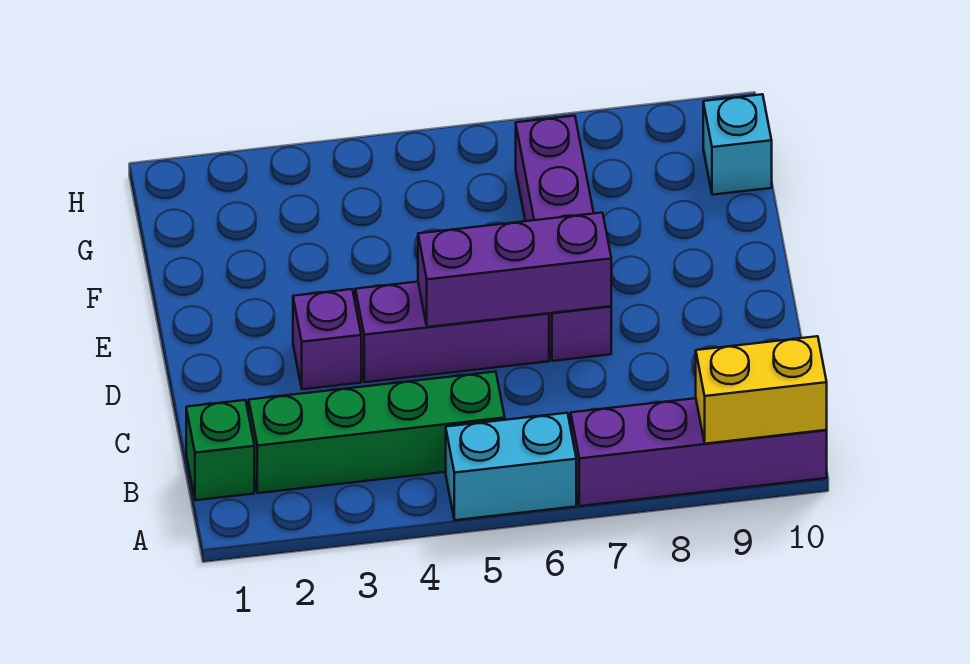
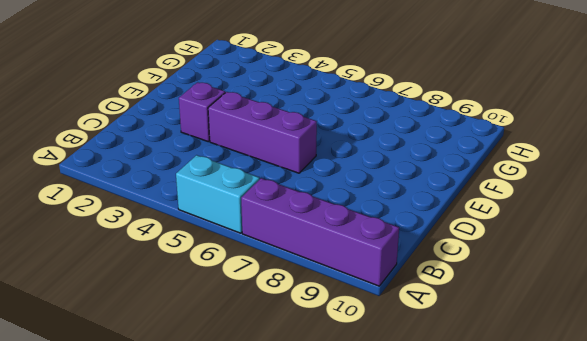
none -> green brick B1 level 1
none -> green brick B2:B5 level 1

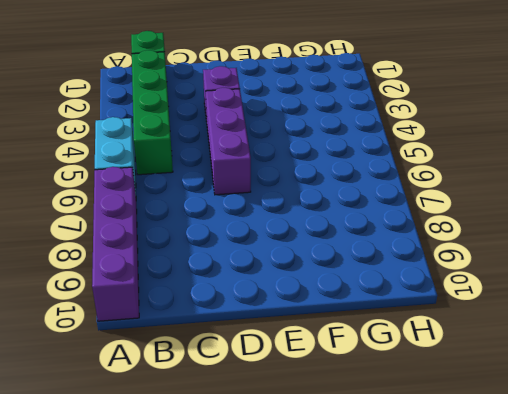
none -> purple brick D7:G7 level 1
none -> cyan brick G10 level 1

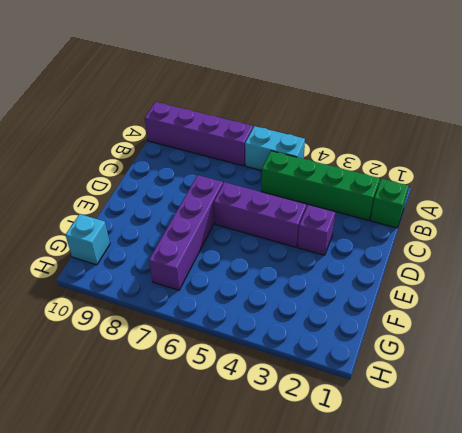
none -> yellow brick A9:A10 level 2
none -> purple brick D5:D7 level 2

